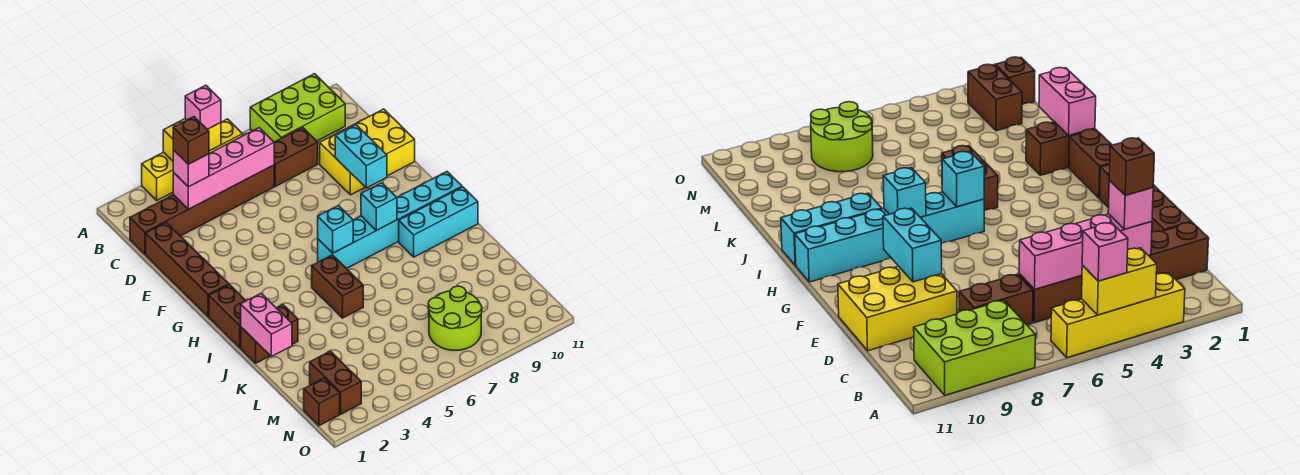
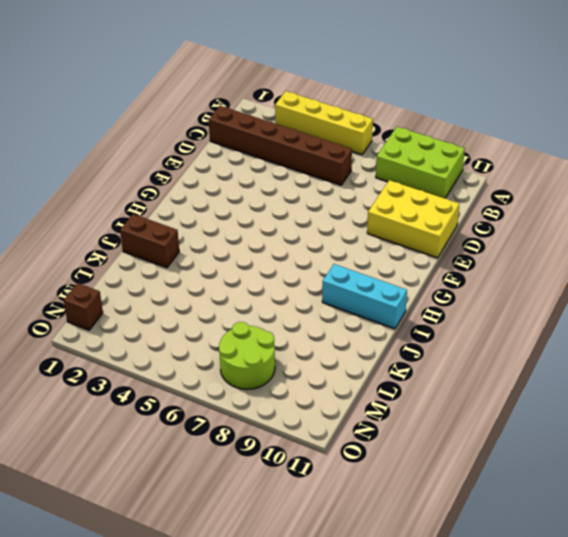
none -> brown brick C7:C8 level 1
none -> brown brick D1:G1 level 1
none -> brown brick H1:I1 level 1

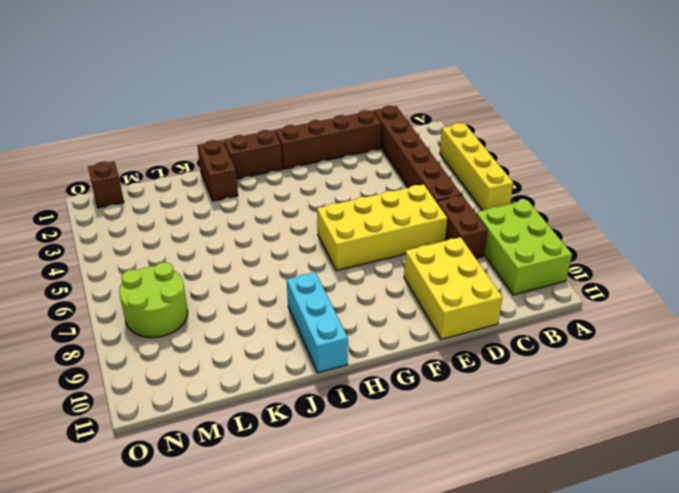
yellow brick D6:G7 level 1 -> none
none -> cyan brick H6:H11 level 1
none -> brown brick I5:J5 level 1
none -> brown brick M2:N2 level 1

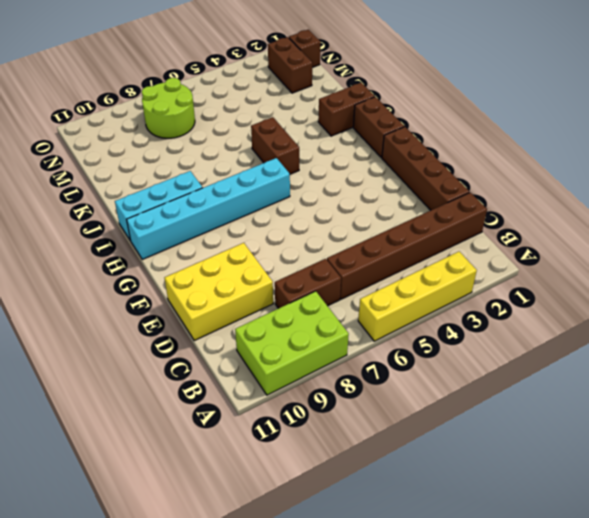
none -> yellow brick A4:A5 level 2
none -> pink brick C3:C6 level 2
none -> cyan brick E9:F9 level 2

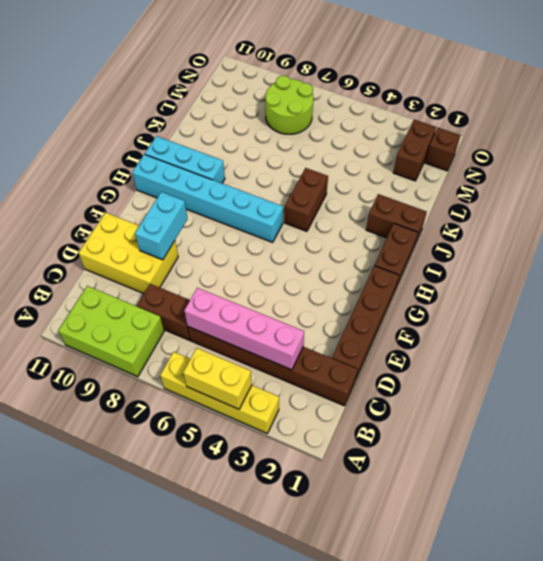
none -> cyan brick H6 level 2
none -> cyan brick H8 level 2
none -> pink brick J1:K1 level 2

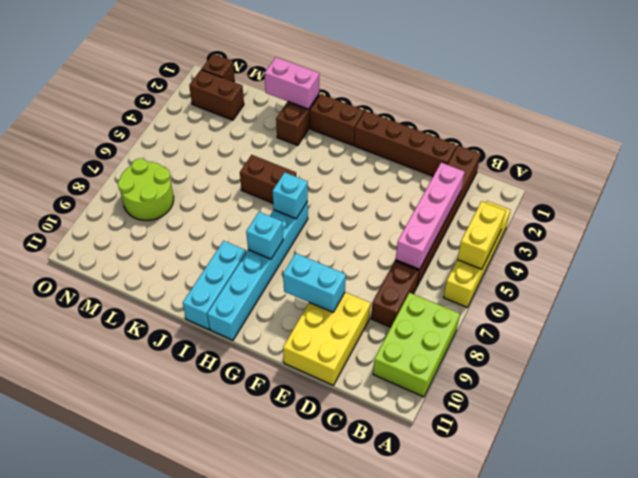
none -> pink brick A5 level 3
none -> pink brick C3 level 3
none -> brown brick C3 level 4

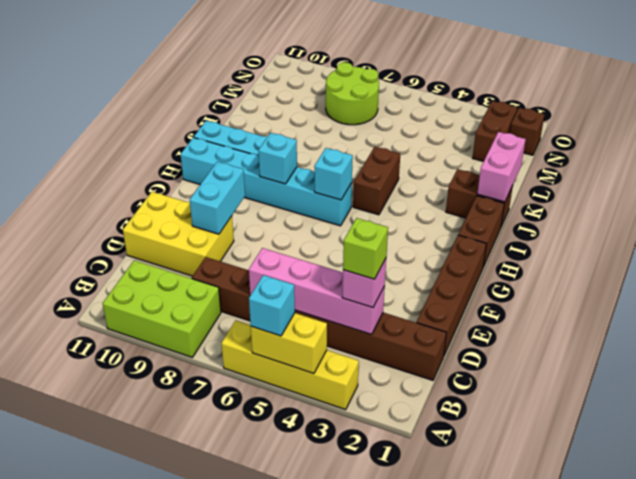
cyan brick A5 level 3 -> pink brick A5 level 3
lime brick C3 level 4 -> brown brick C3 level 4

